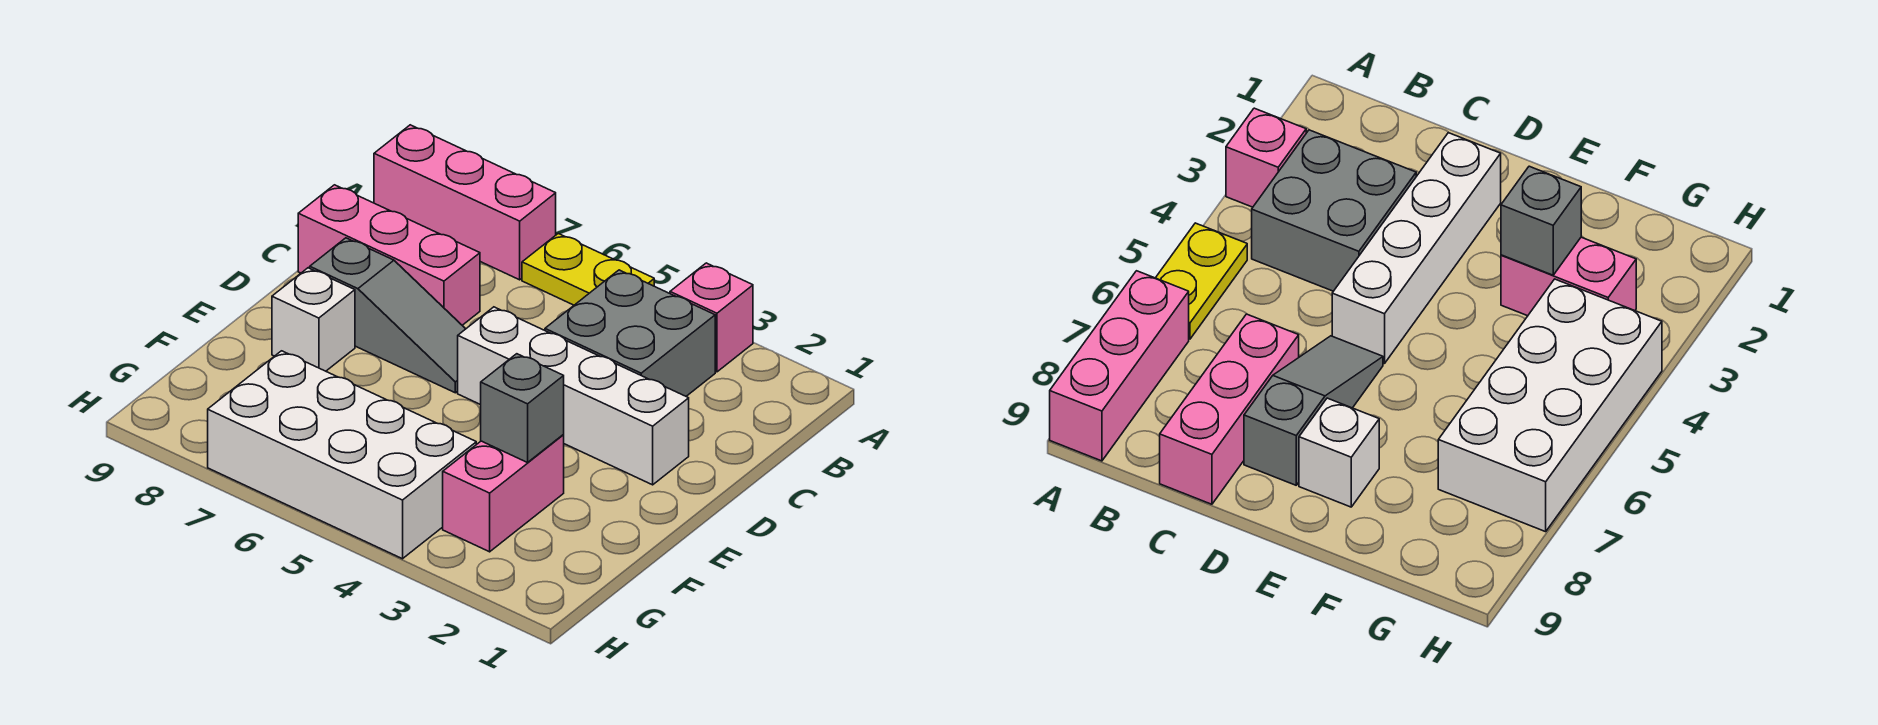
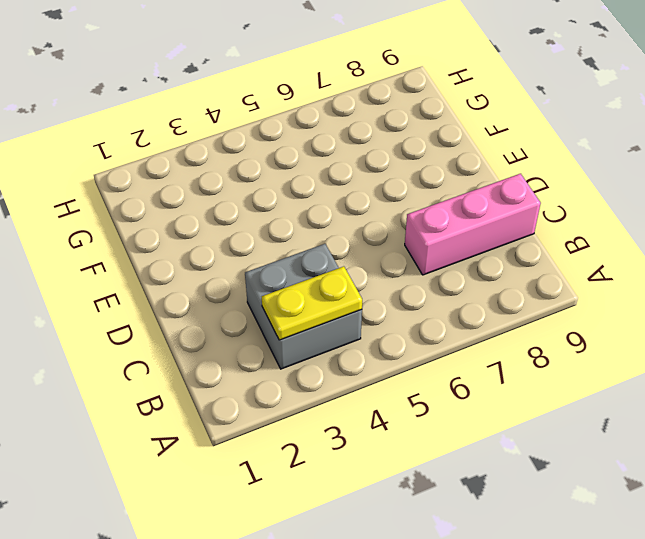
yellow plate B3:B4 level 2 -> yellow plate A5:A6 level 1
none -> pink brick A3 level 1
none -> pink brick A7:A9 level 1

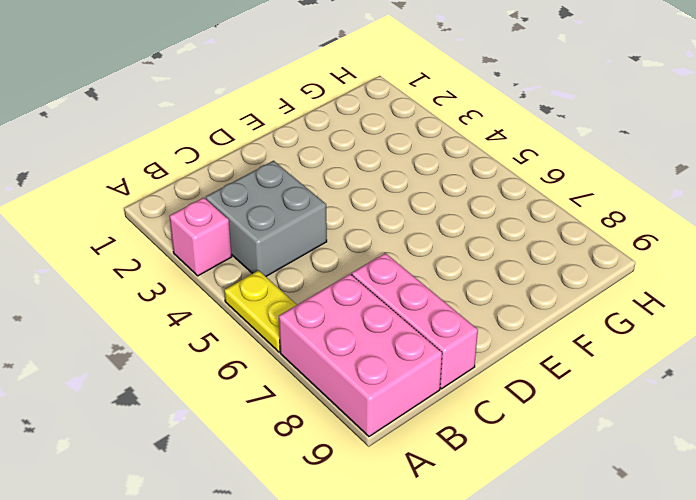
pink brick A7:B9 level 1 -> pink brick A7:A9 level 1
none -> white brick D2:D5 level 1
none -> grey slope D6:D8 level 1 top 8

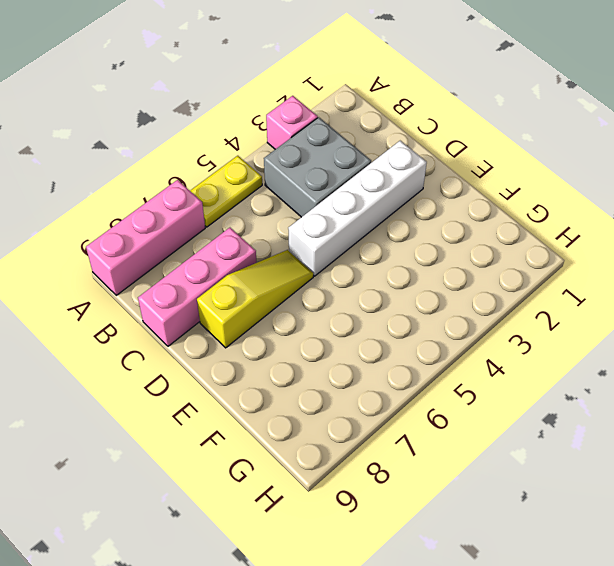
yellow slope D6:D8 level 1 top 8 -> grey slope D6:D8 level 1 top 8
none -> white brick E8 level 1
none -> pink brick F3:G3 level 1

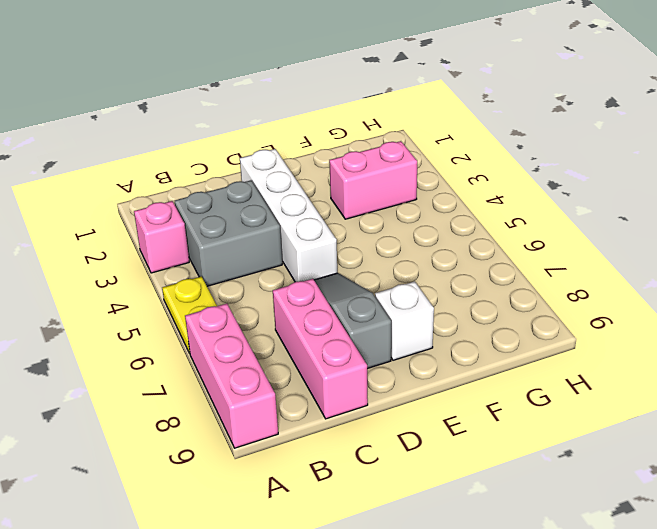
none -> white brick G4:H7 level 1
none -> grey brick F3 level 2

